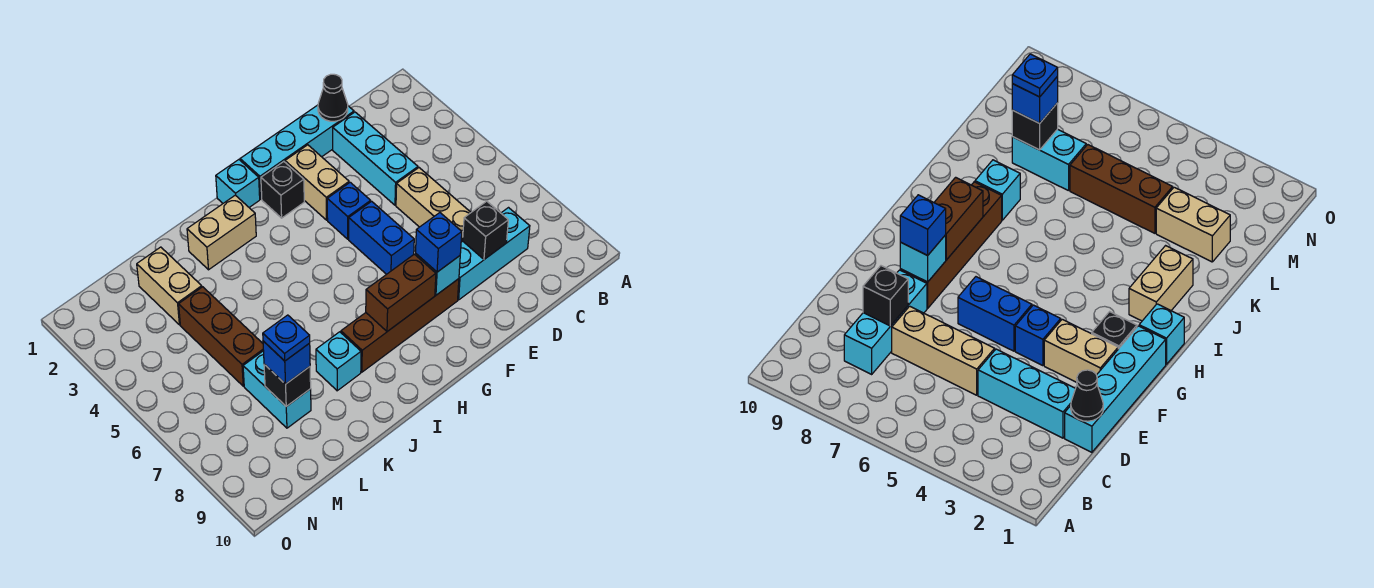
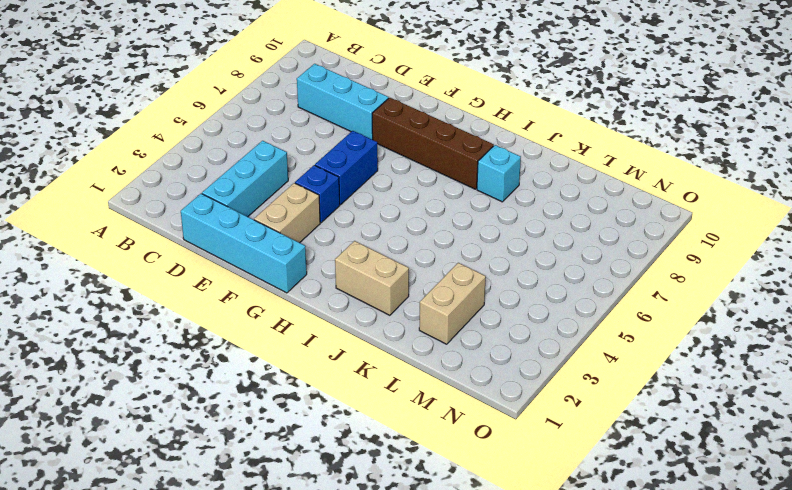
none -> tan brick D5:D7 level 1
none -> black brick G2 level 1
none -> cyan brick H1 level 1

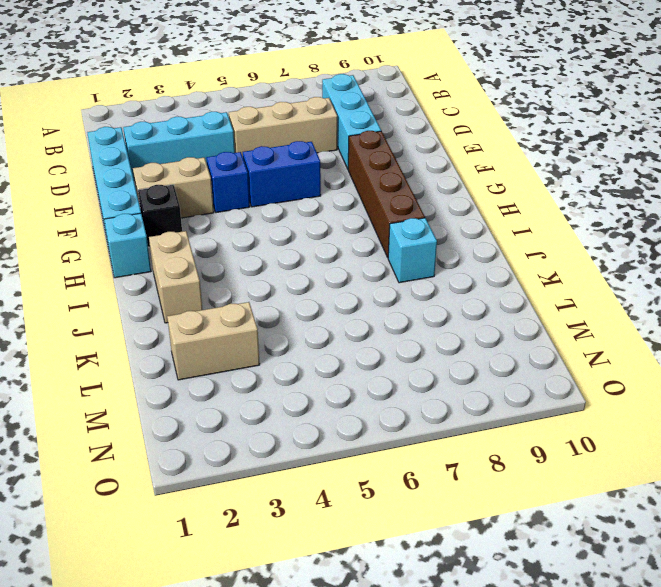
none -> brown brick L4:L6 level 1
none -> cyan brick L7:L8 level 1
none -> black cone D1 level 2

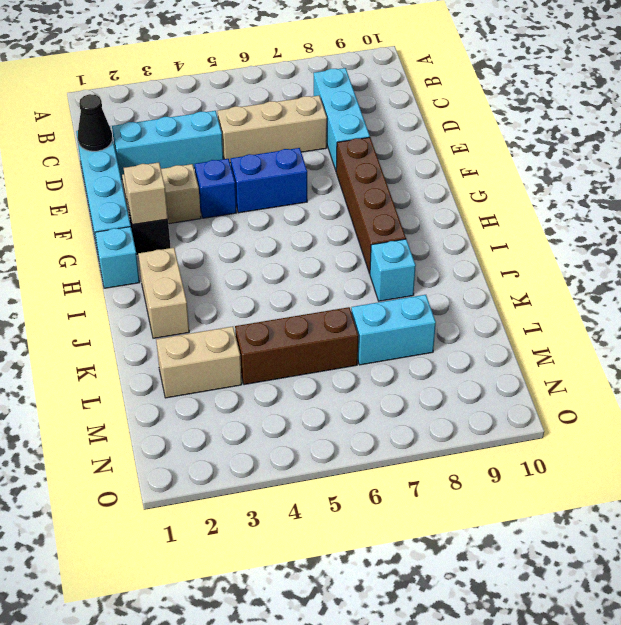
tan brick G2 level 2 -> none
none -> black brick D8 level 2
none -> cyan brick F8 level 2
none -> brown brick G8:H8 level 2

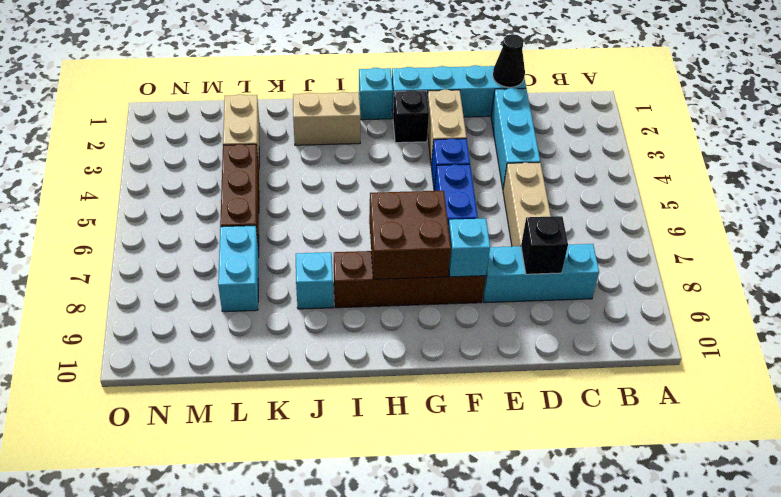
brown brick G7:H8 level 2 -> brown brick G8:H8 level 2
none -> black brick L8 level 2
none -> blue brick F8 level 3
none -> blue brick L8 level 3

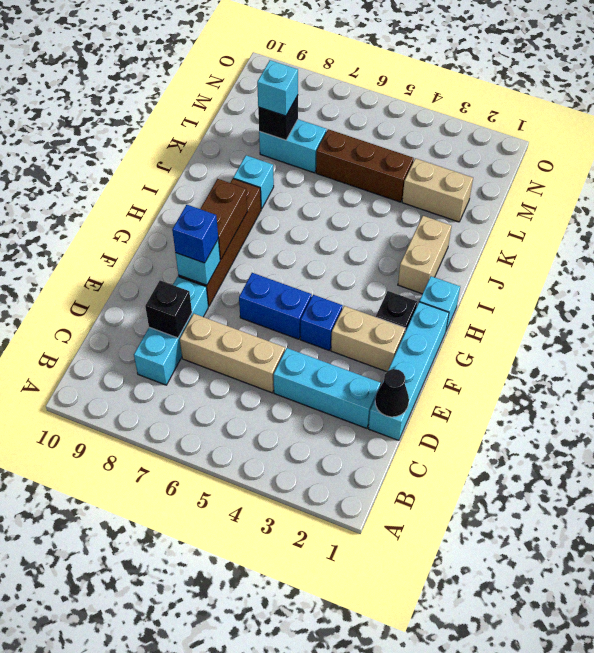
cyan brick L8 level 3 -> blue brick L8 level 3
none -> blue plate L8 level 4

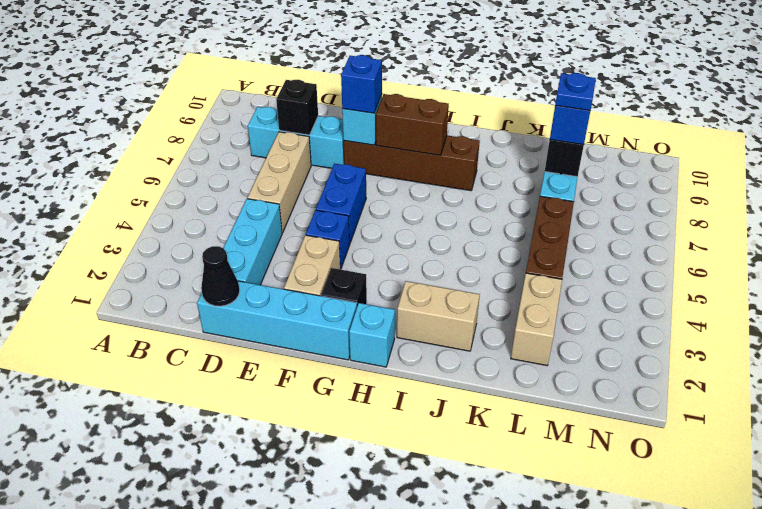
none -> cyan brick J8 level 1

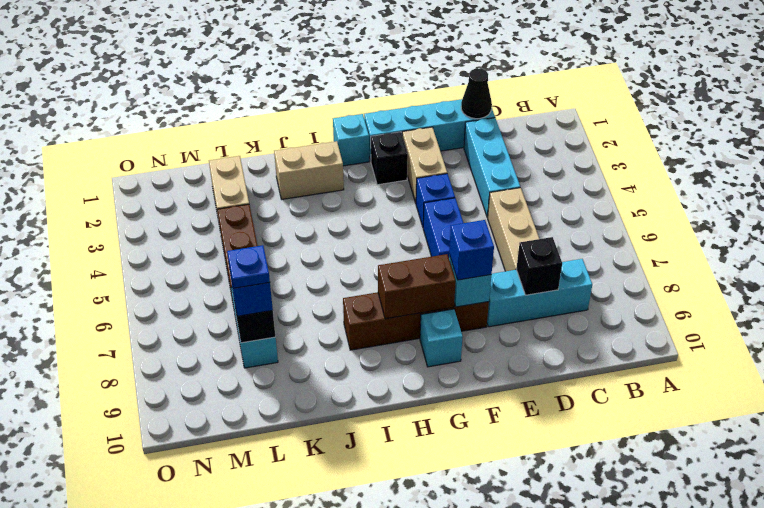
cyan brick G9 level 1 -> cyan brick J8 level 1

